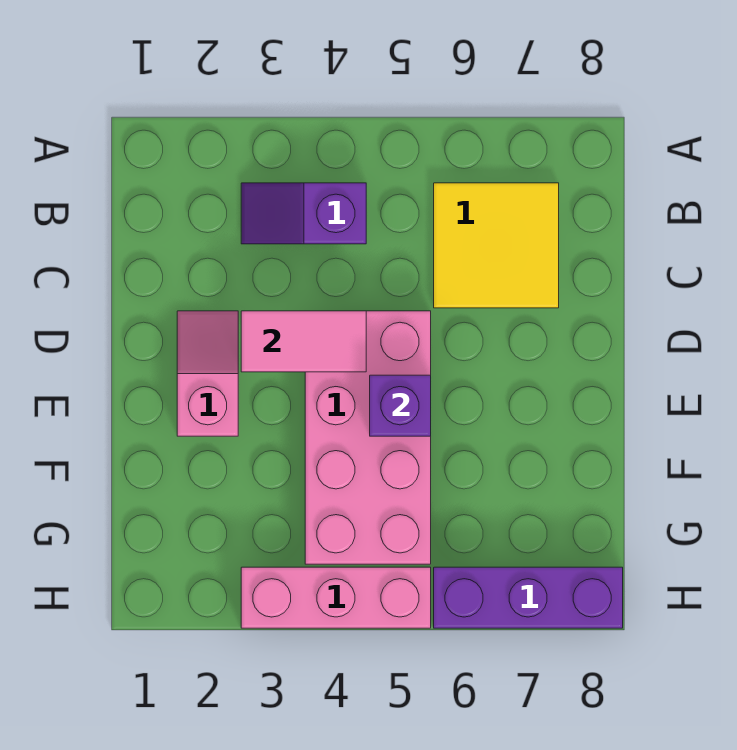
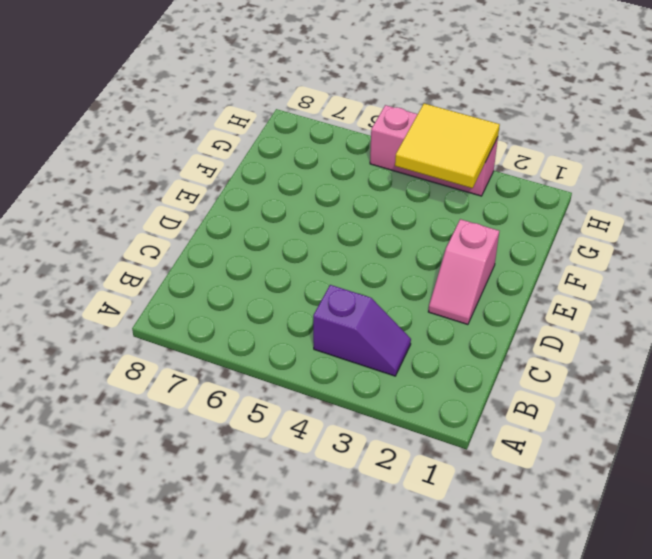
yellow tile G3:H4 level 2 -> yellow tile B6:C7 level 1
none -> pink brick D4:G5 level 1
none -> purple brick H6:H8 level 1

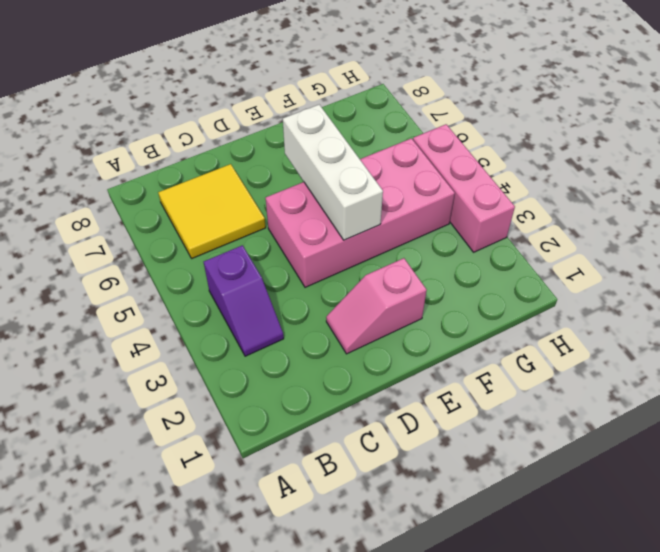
white brick E4:E6 level 2 -> purple brick E5 level 2
none -> purple brick H6:H8 level 1
none -> pink tile D3:D4 level 2

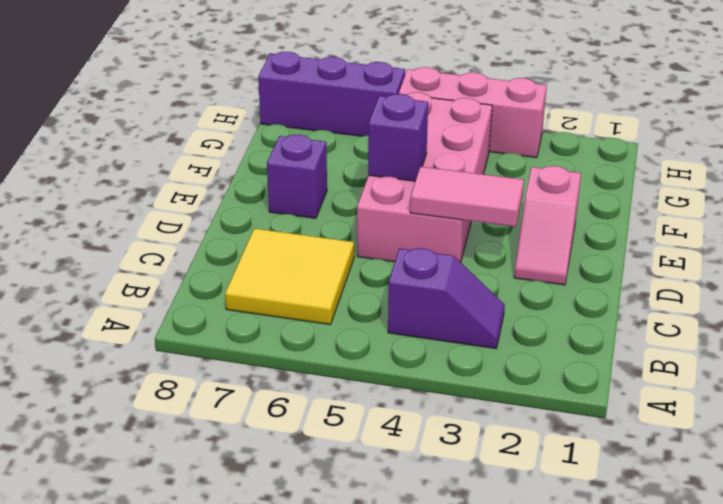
purple brick E7 level 1 -> none

